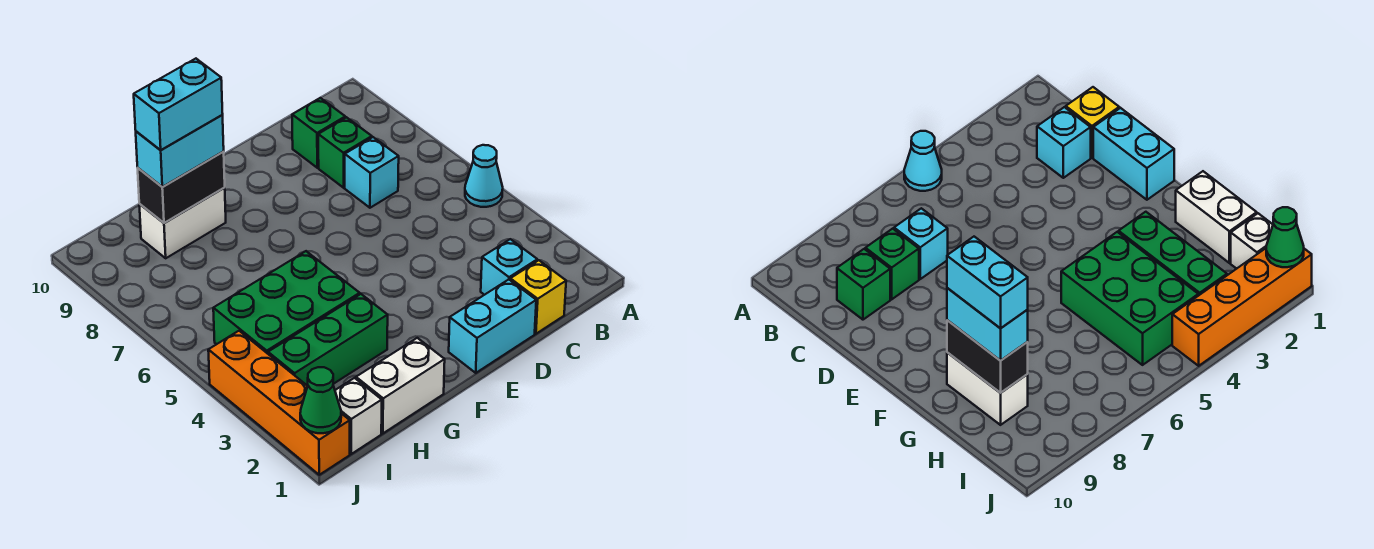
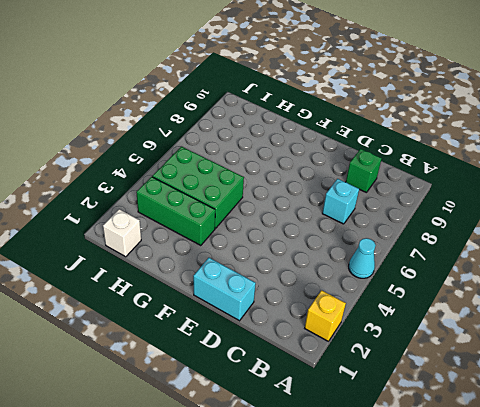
yellow brick A2 level 1 -> yellow brick C1 level 1
none -> cyan brick C2 level 1
none -> green brick C8 level 1
none -> white brick G1:H1 level 1

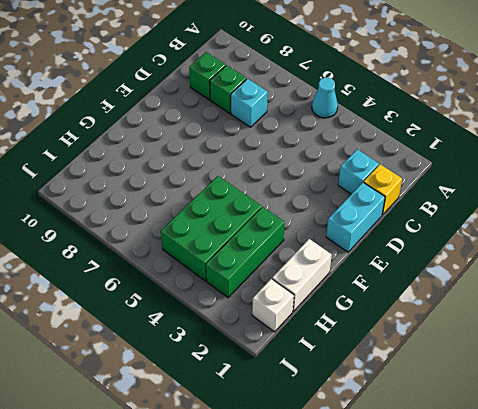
none -> white brick G9:H9 level 1
none -> orange brick J1:J4 level 1
none -> black brick G9:H9 level 2

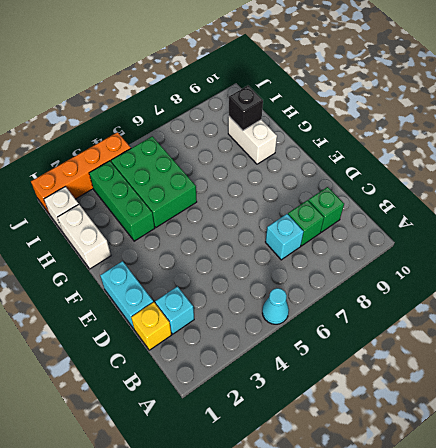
black brick H9 level 2 -> black brick G9:H9 level 2
none -> green cone J1 level 2
none -> cyan brick G9:H9 level 3
none -> cyan brick G9:H9 level 4

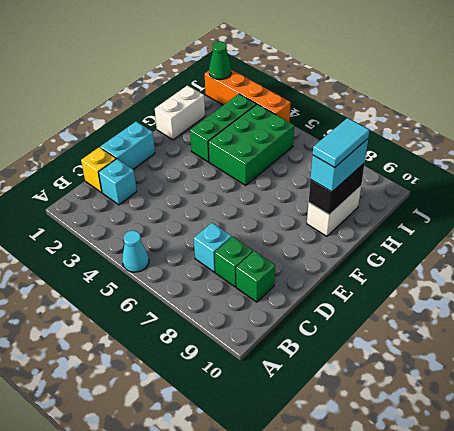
cyan tile G9:H9 level 4 -> cyan brick G9:H9 level 4
none -> white brick I1 level 1

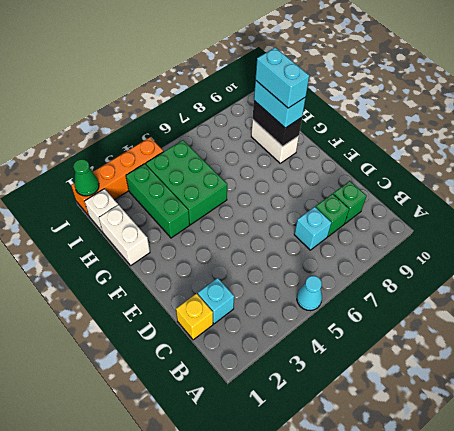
none -> cyan brick D1:E1 level 1

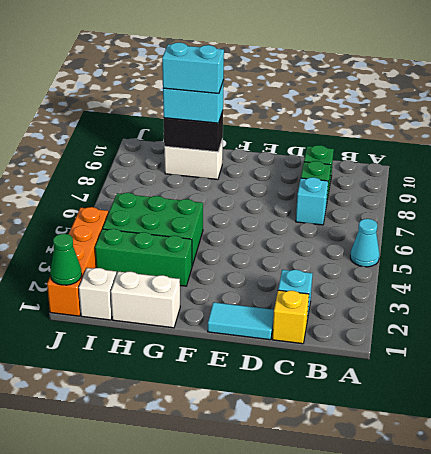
cyan tile D1:E1 level 1 -> cyan brick D1:E1 level 1

